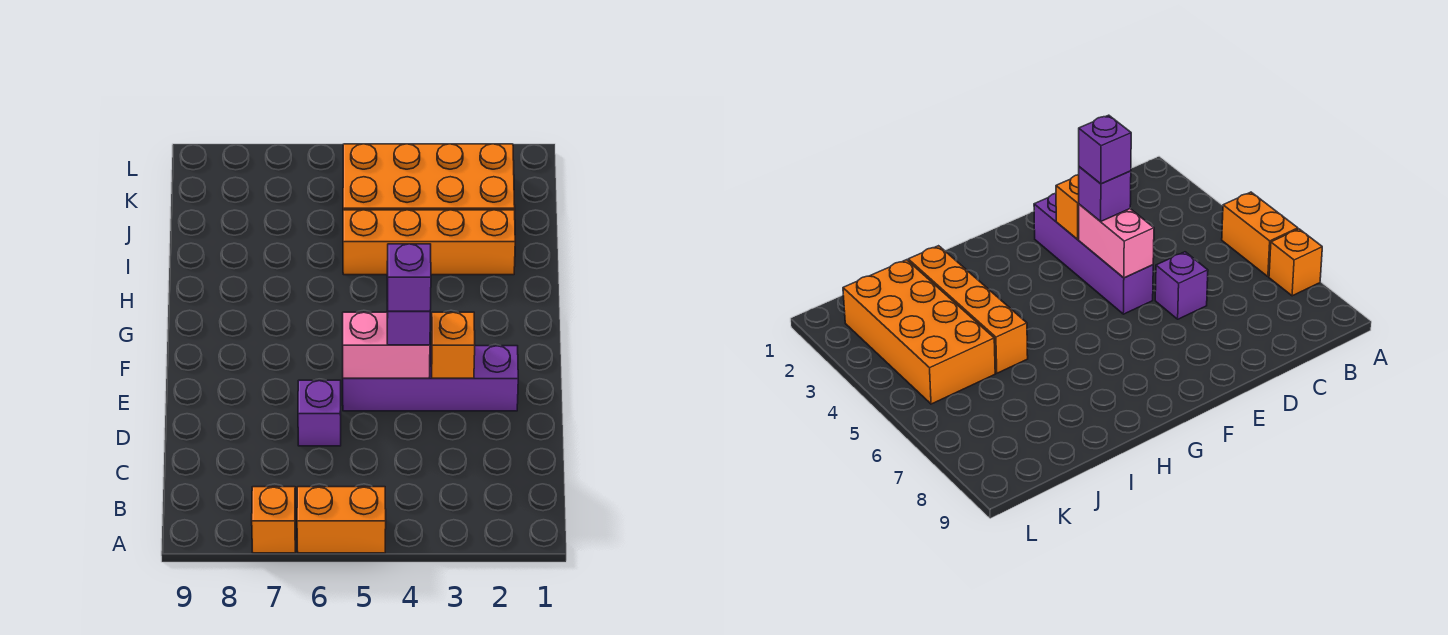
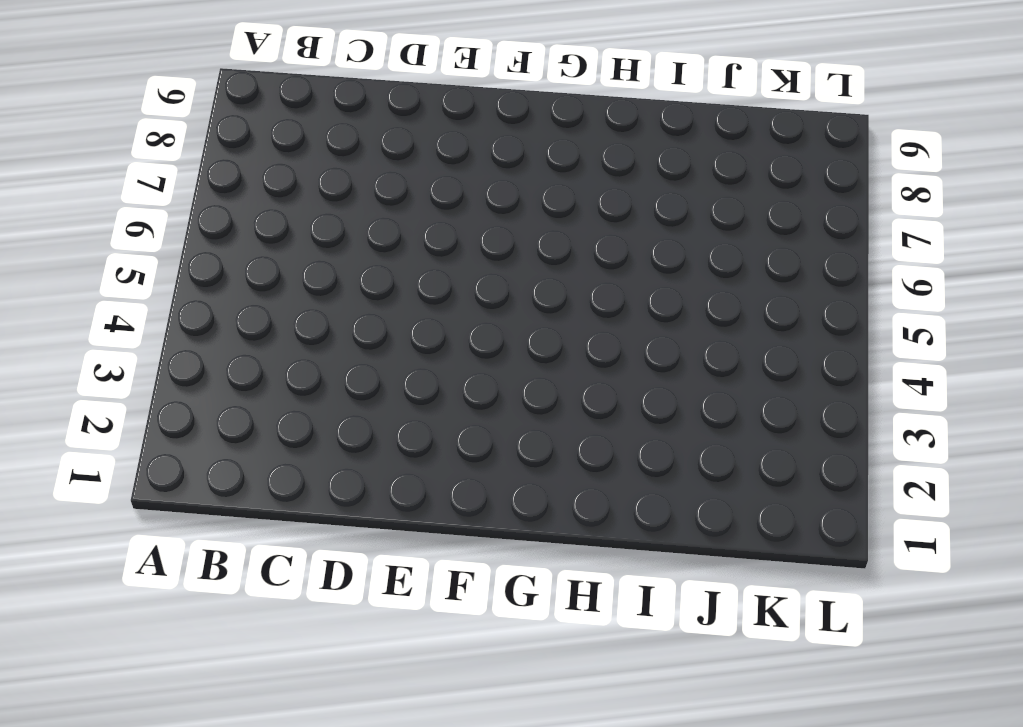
none -> orange brick A5:A6 level 1
none -> orange brick A7 level 1

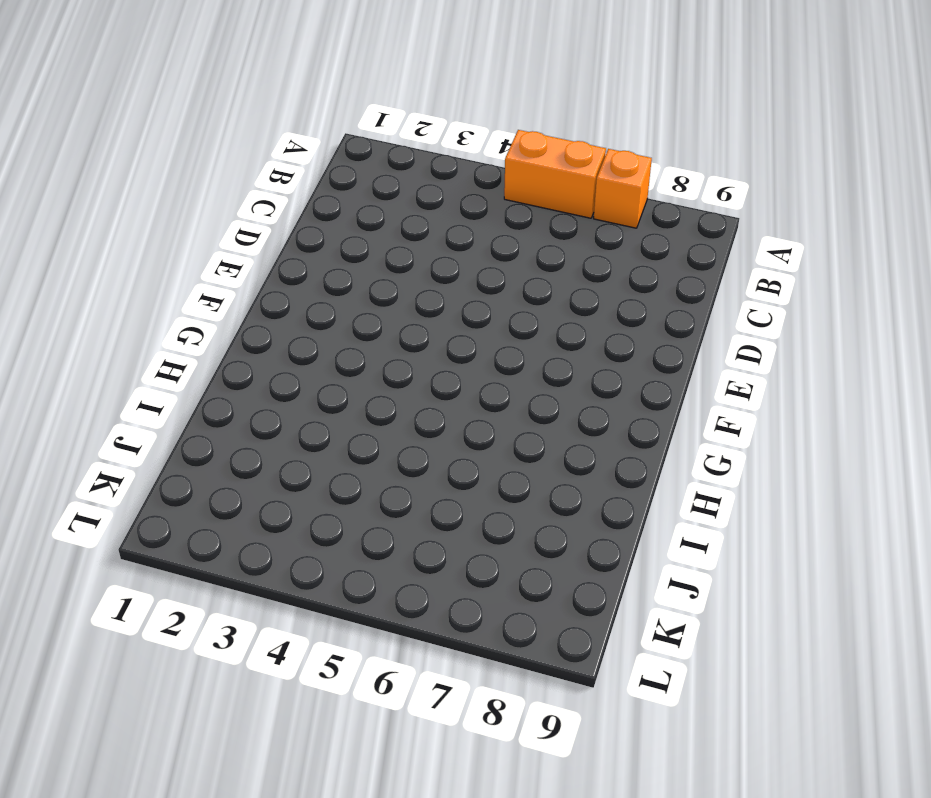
none -> purple brick D6 level 1
none -> purple brick E2:E5 level 1

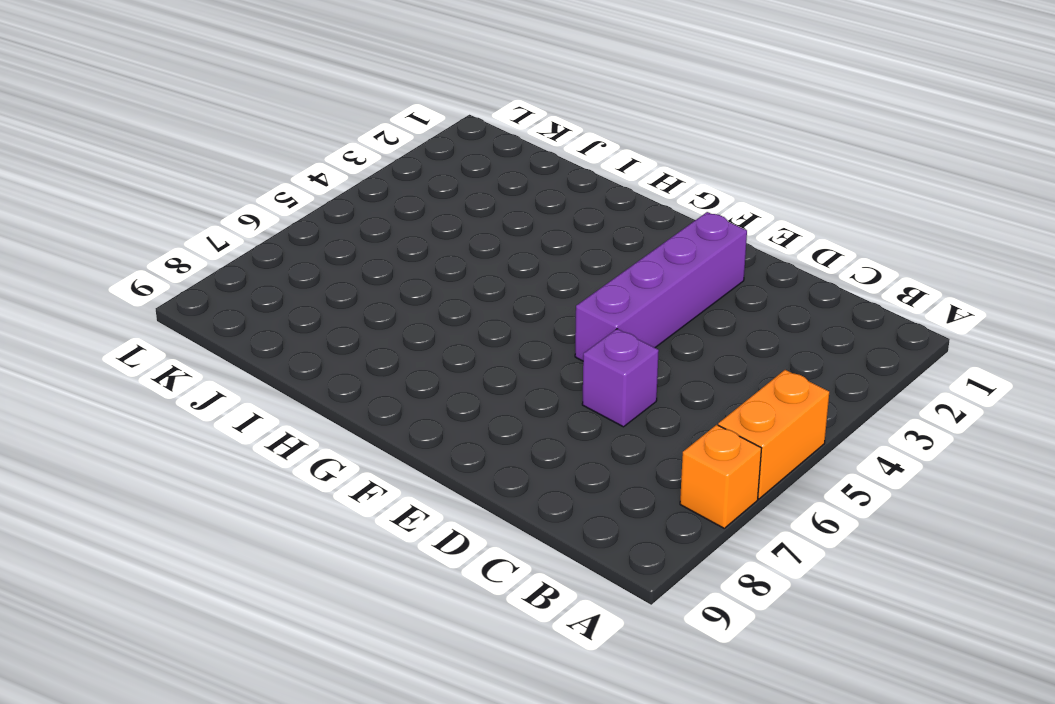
none -> orange brick I2:I5 level 1
none -> orange brick J2:K5 level 1

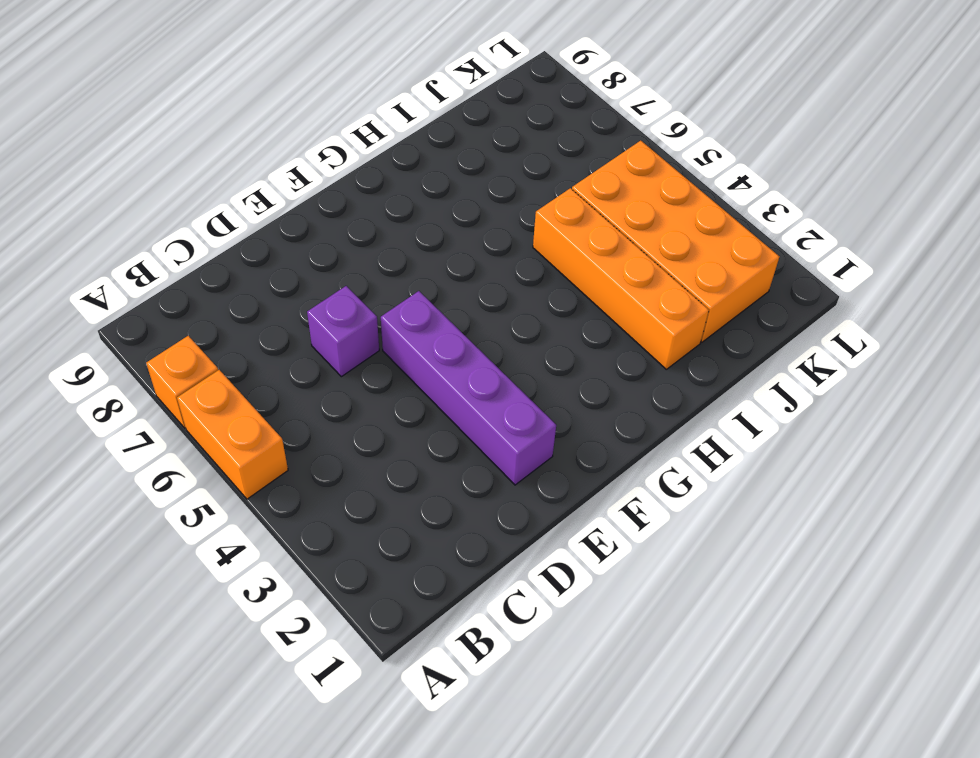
none -> orange brick E3 level 2
none -> pink brick E4:E5 level 2

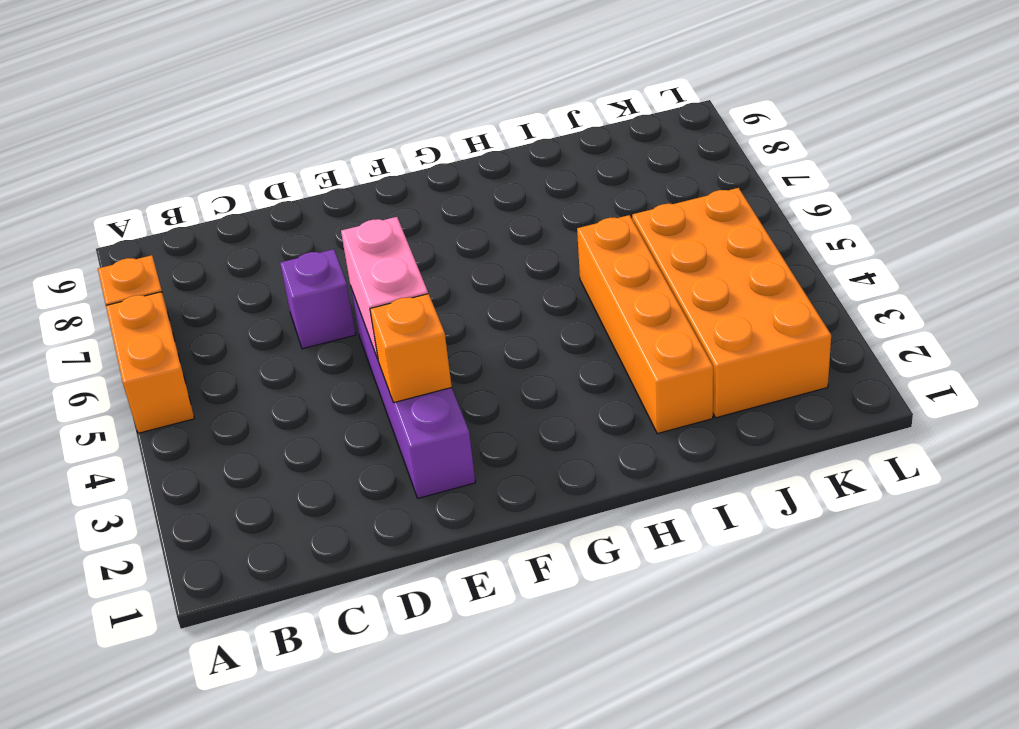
none -> purple brick E4 level 3
none -> purple brick E4 level 4

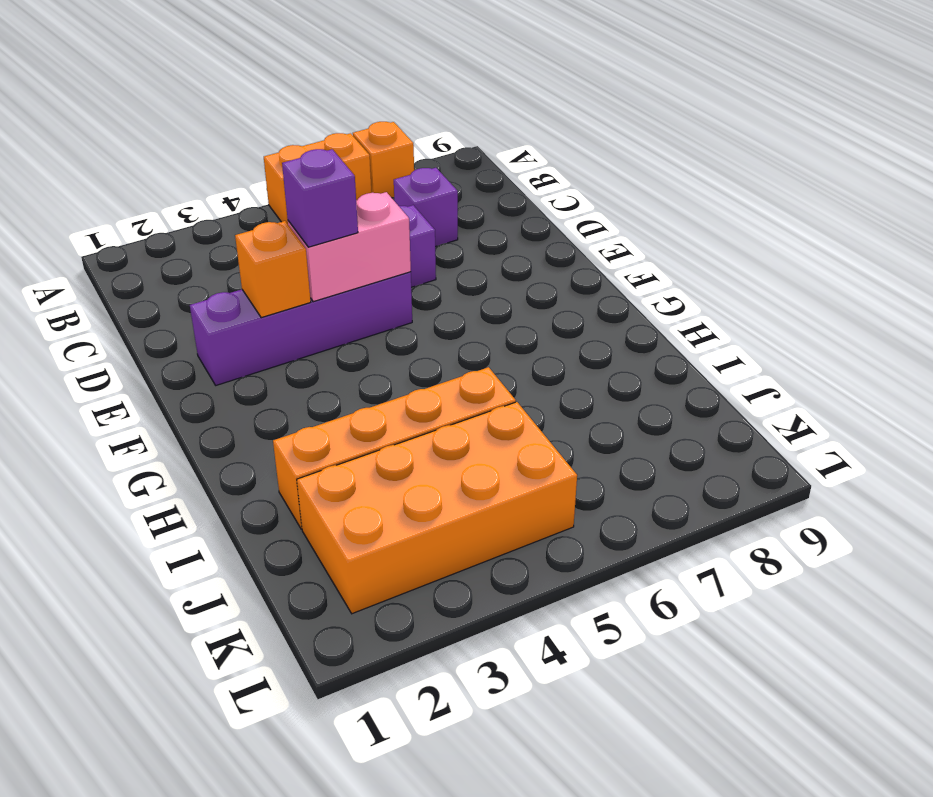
purple brick C7 level 1 -> purple brick E4 level 4

